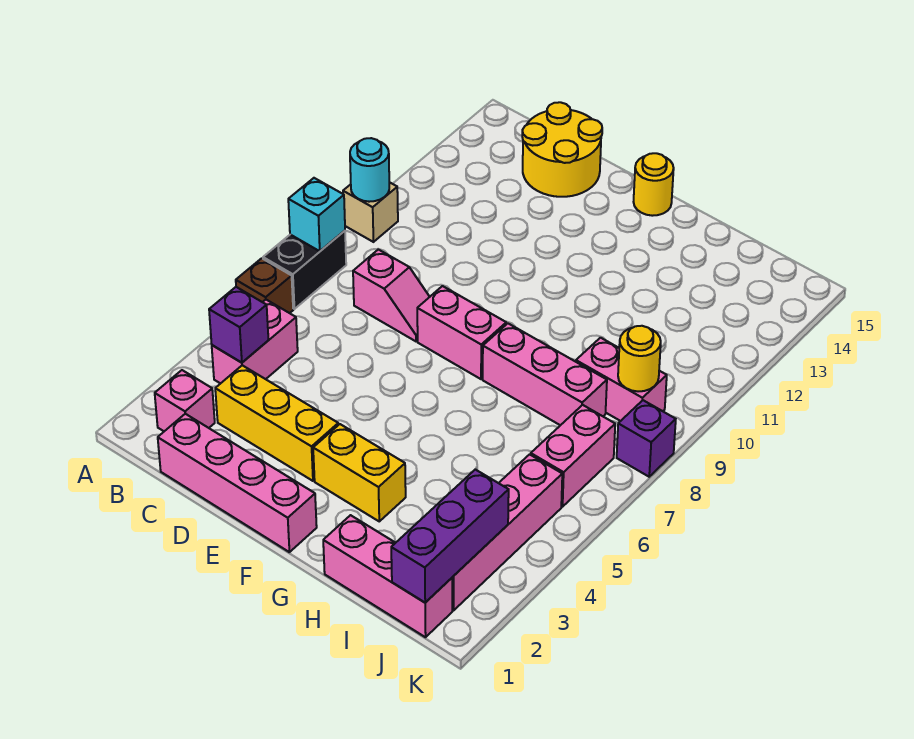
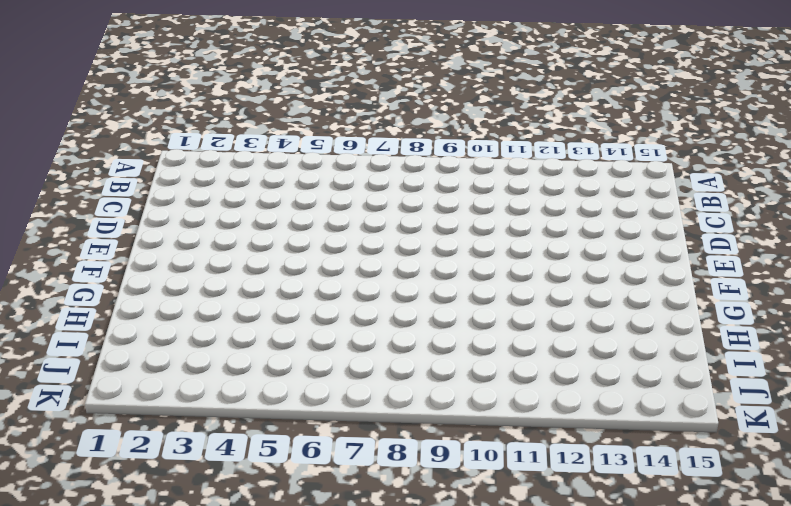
none -> brown brick A6 level 1
none -> black brick A7:A8 level 1
none -> tan brick A10 level 1

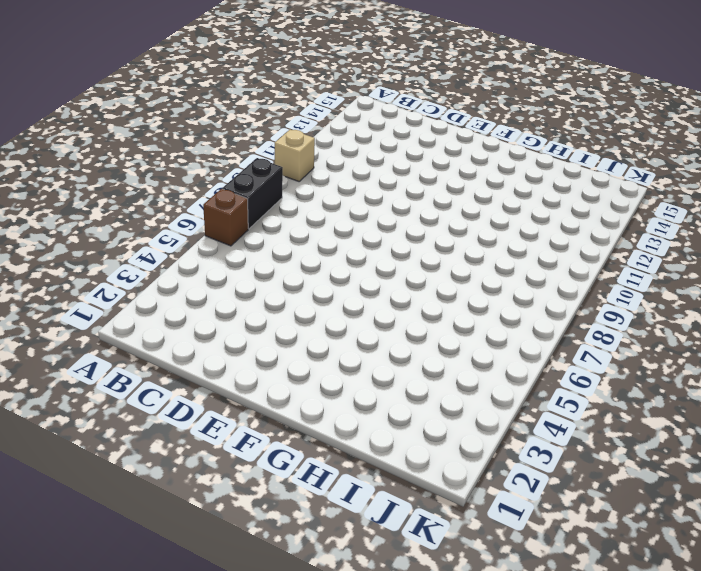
none -> pink brick B2 level 1
none -> pink brick B4:B5 level 1
none -> pink brick C1:F1 level 1

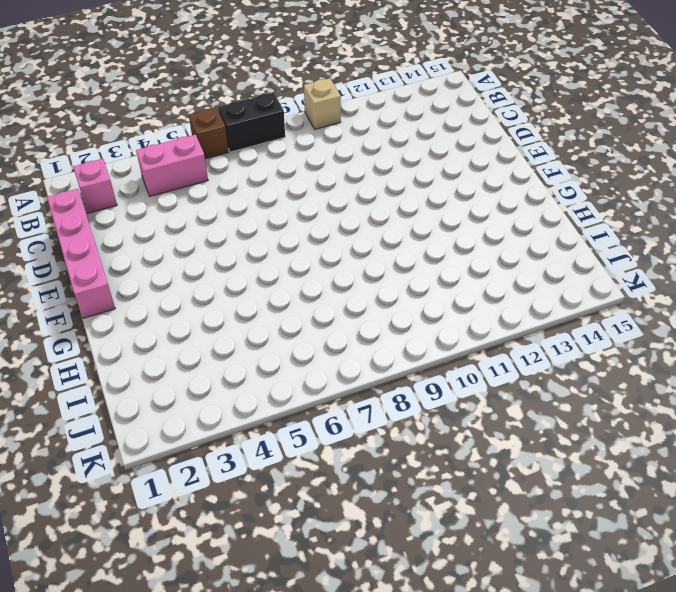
none -> yellow brick C3:E3 level 1
none -> pink slope C8:D8 level 1 top C
none -> yellow round brick C14:D15 level 1

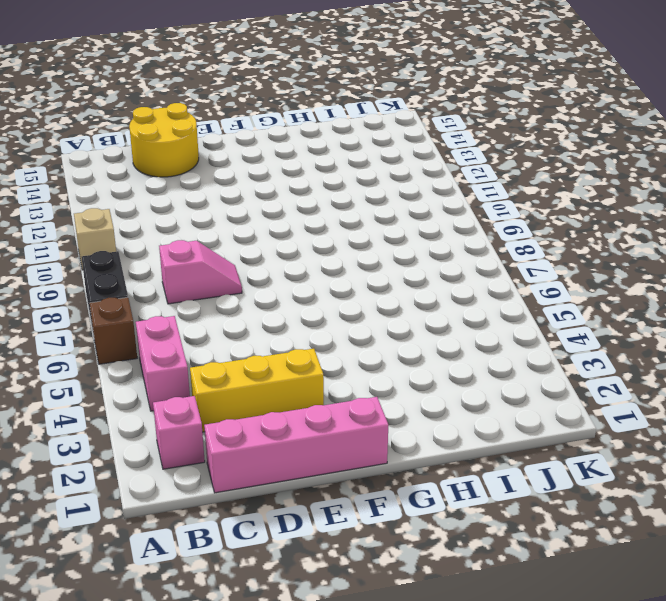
none -> pink brick E8:F8 level 1
none -> yellow brick F3:G3 level 1
none -> yellow round brick F15 level 1

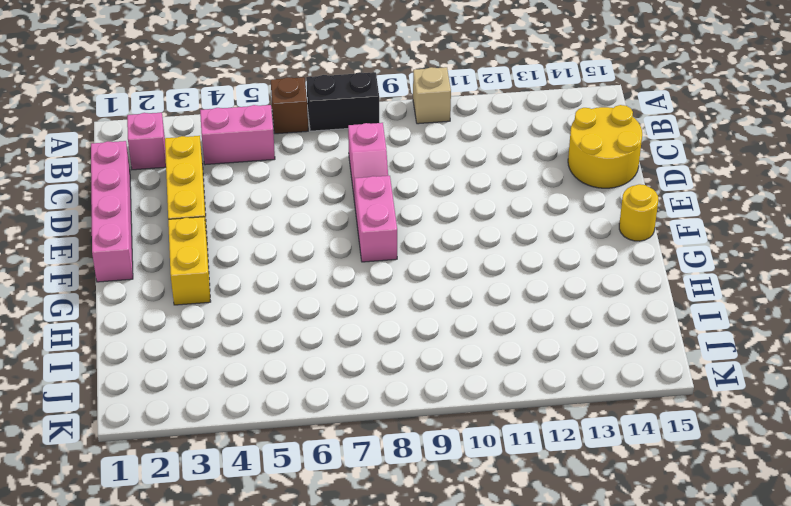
none -> pink brick G8:I8 level 1
none -> pink brick H1:J1 level 1
none -> pink brick I9:J9 level 1

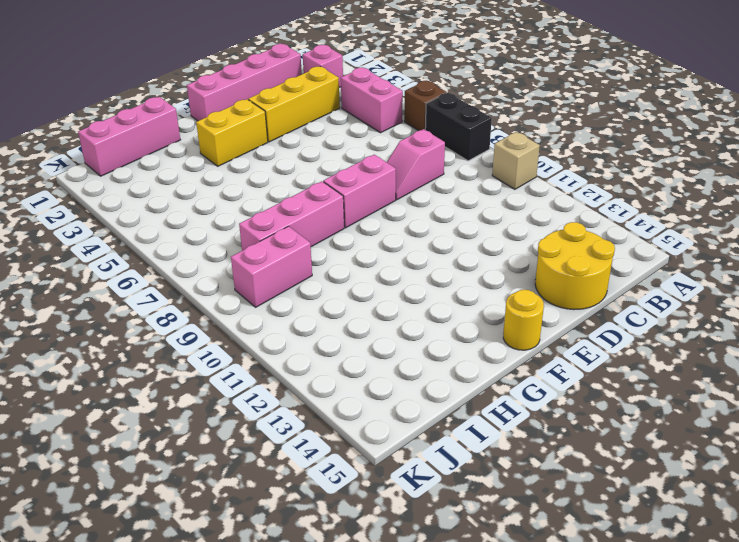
none -> pink brick J2:J5 level 1
none -> pink brick J6:J7 level 1
none -> purple brick K8 level 1

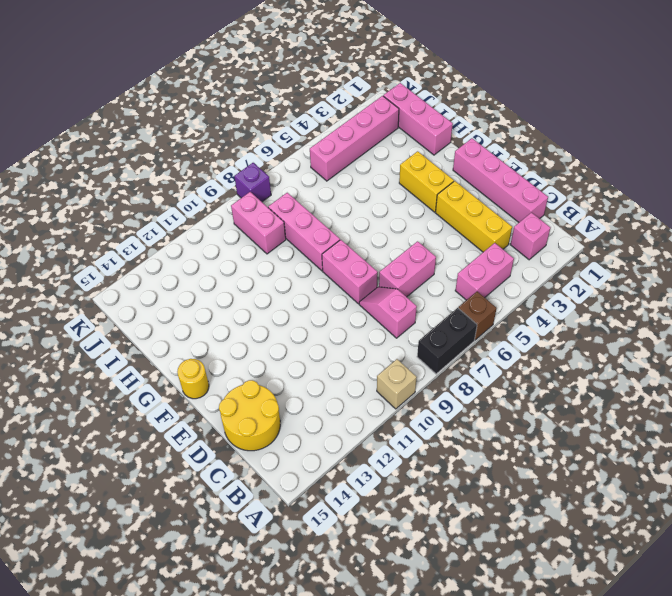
pink brick D6:D7 level 1 -> pink brick J6:J7 level 1
none -> cyan brick A8 level 2
none -> cyan round brick A10 level 2
none -> purple brick B4 level 2

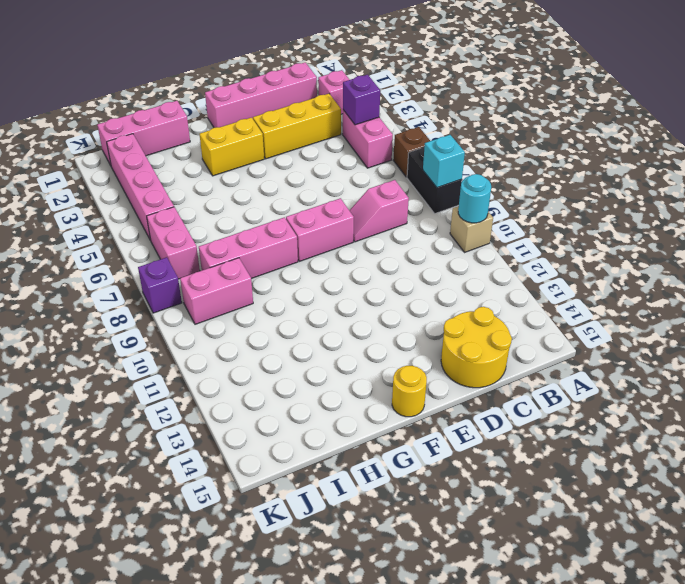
none -> purple brick J1:J3 level 2
none -> yellow round brick J9 level 2

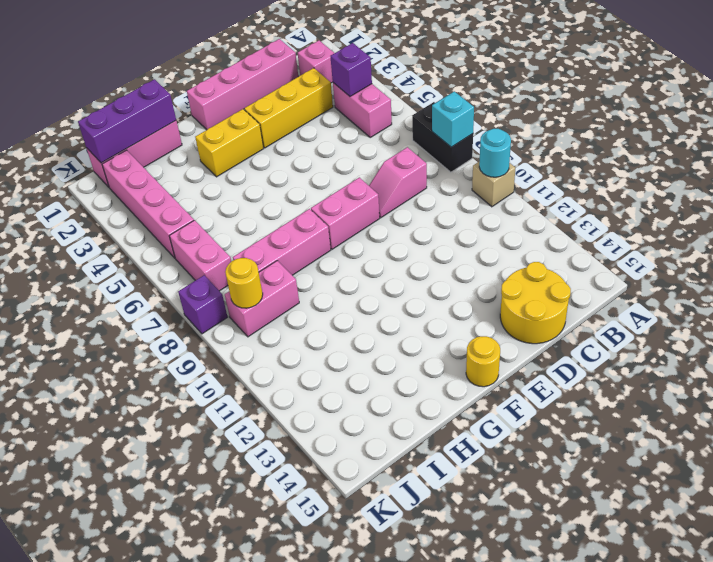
purple brick H1:J1 level 2 -> purple brick J1:J3 level 2
none -> brown brick A6 level 1

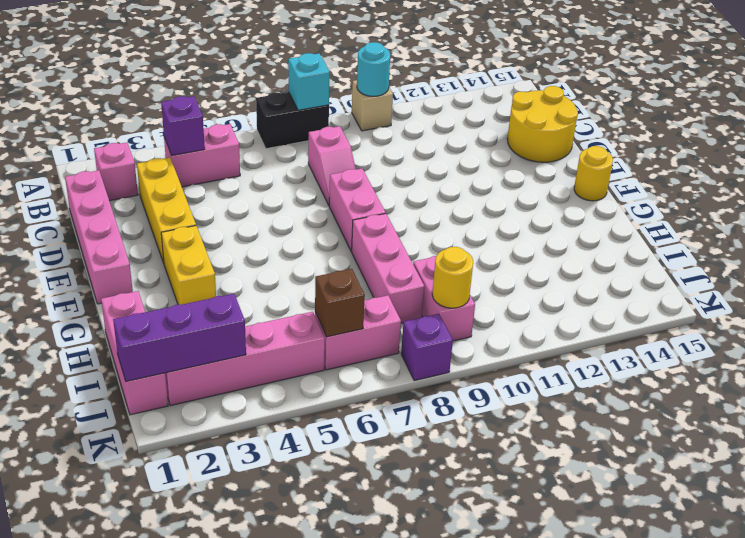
brown brick J6 level 2 -> brown brick A6 level 1

